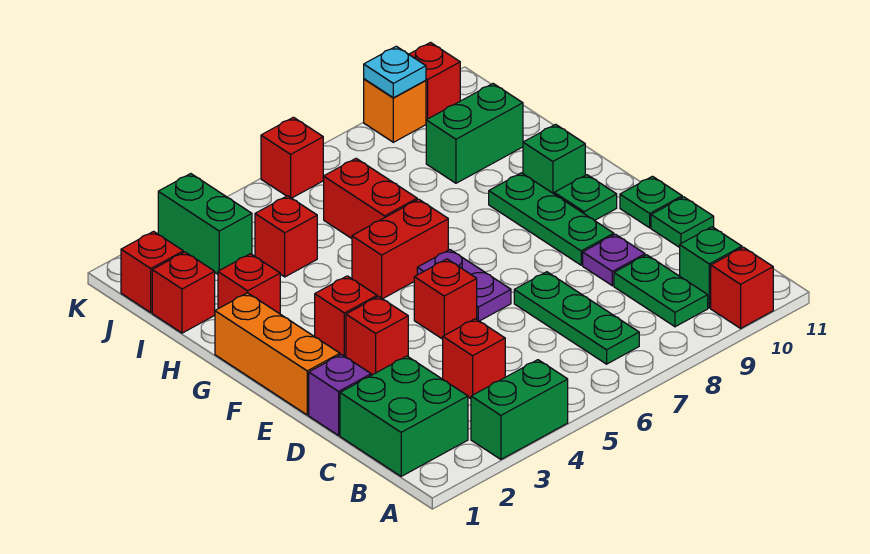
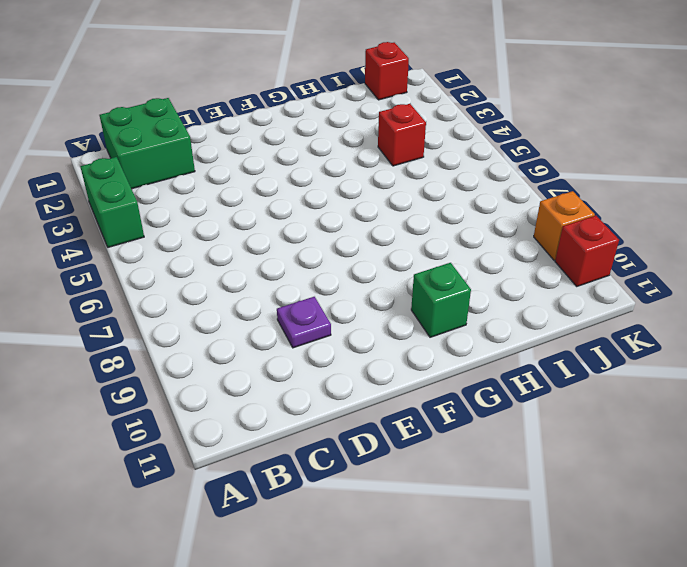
none -> red brick A10 level 1
none -> green plate B7:D7 level 1
none -> green plate B9:C9 level 1
none -> green brick B10 level 1

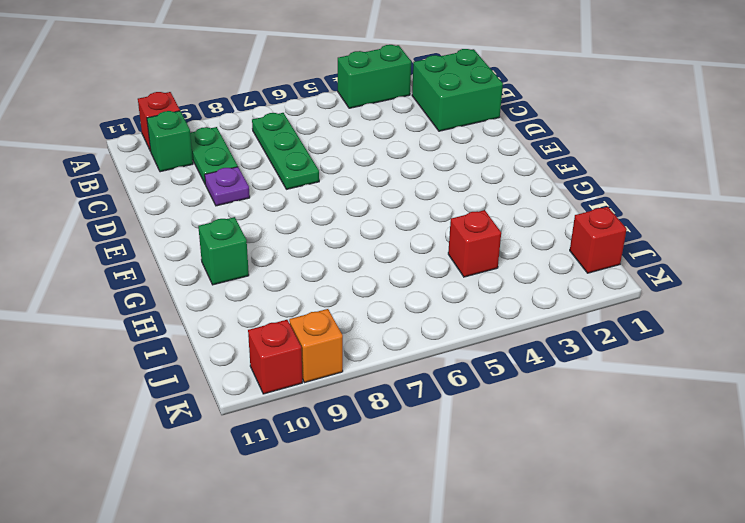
none -> red brick C4 level 1
none -> purple brick D1 level 1
none -> green plate D11 level 1
none -> orange brick E1:G1 level 1

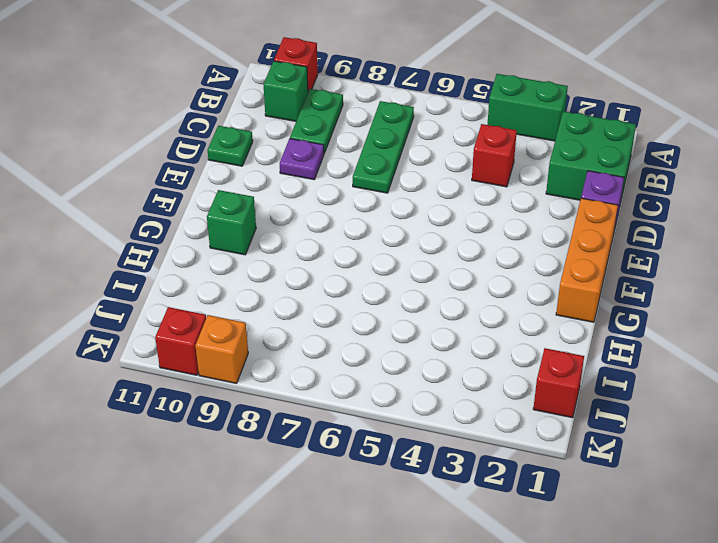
none -> red brick E3 level 1
none -> red brick E5 level 1
none -> purple plate E6:F6 level 1
none -> green plate E9:G9 level 1

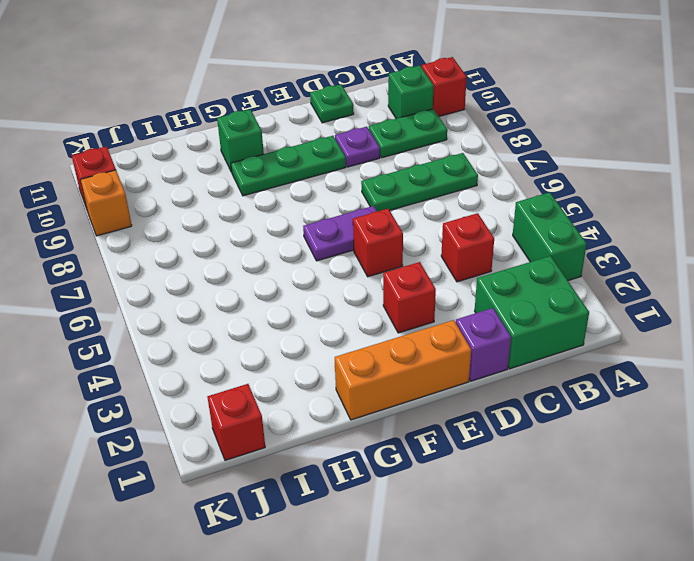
none -> green plate E11 level 1
none -> red brick F3 level 1
none -> green plate F10 level 1
none -> red brick G5:G6 level 1

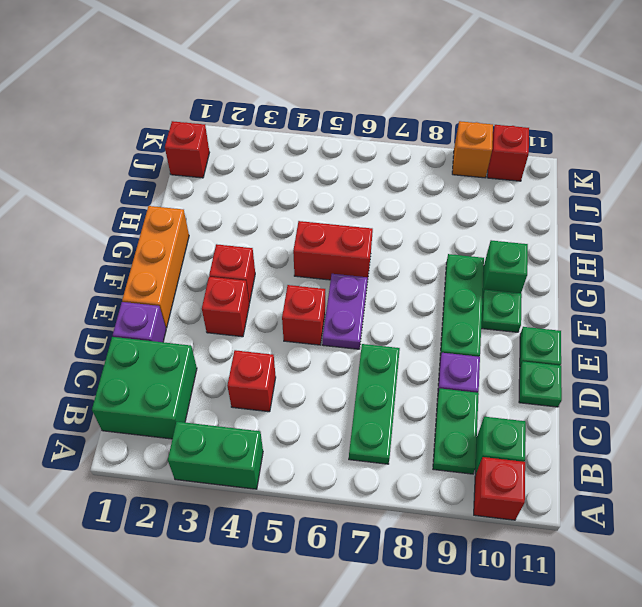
none -> red brick H2 level 1
none -> red brick H6:I6 level 1
none -> red brick I1 level 1
none -> red brick I4 level 1

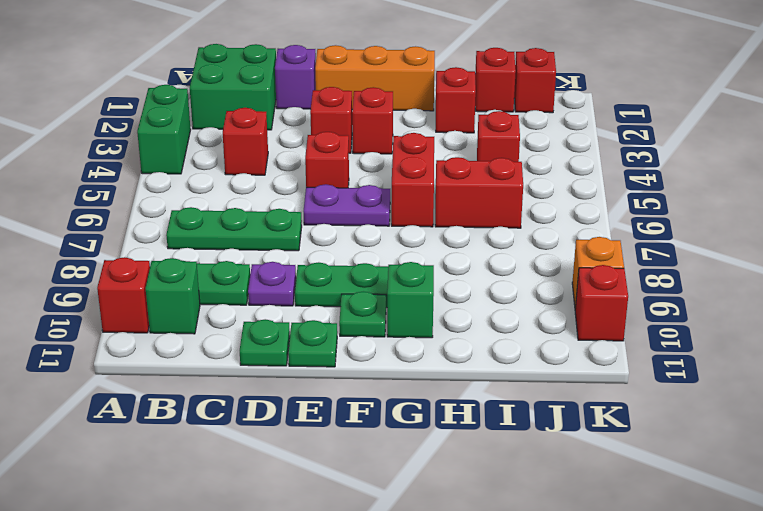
none -> green brick I9:I10 level 1
none -> green brick J3:K3 level 1
none -> red brick K6 level 1
none -> cyan plate K9 level 2

